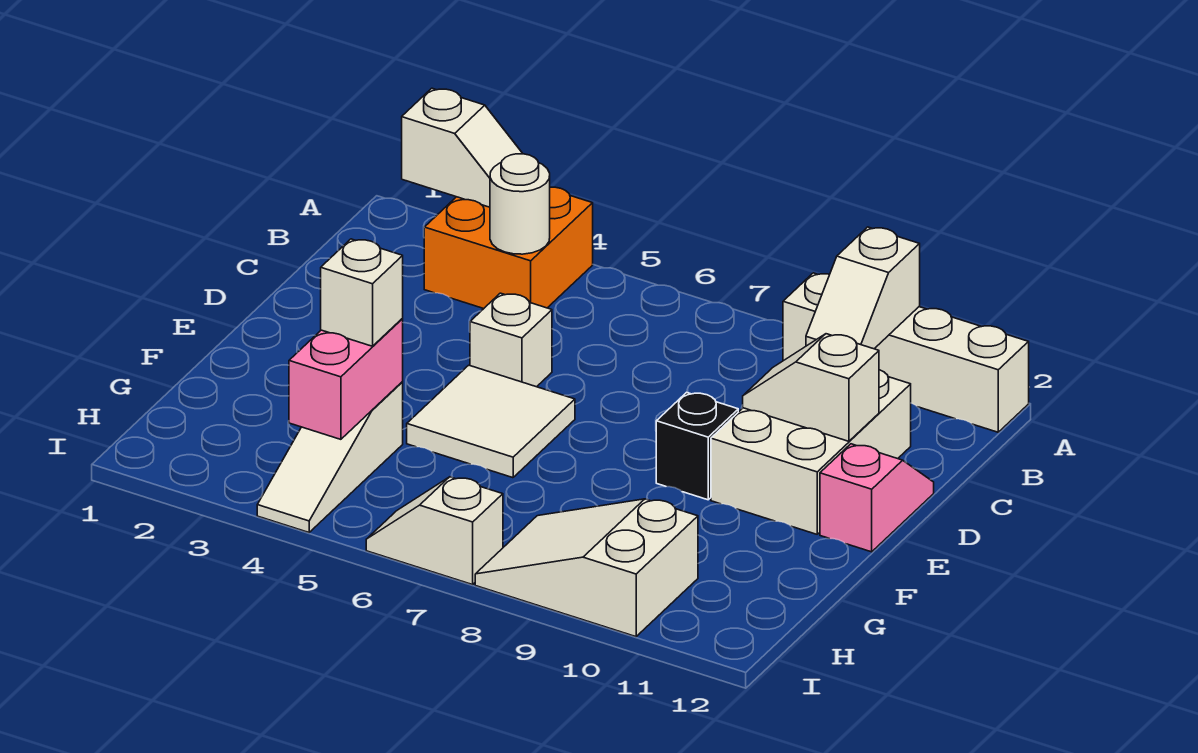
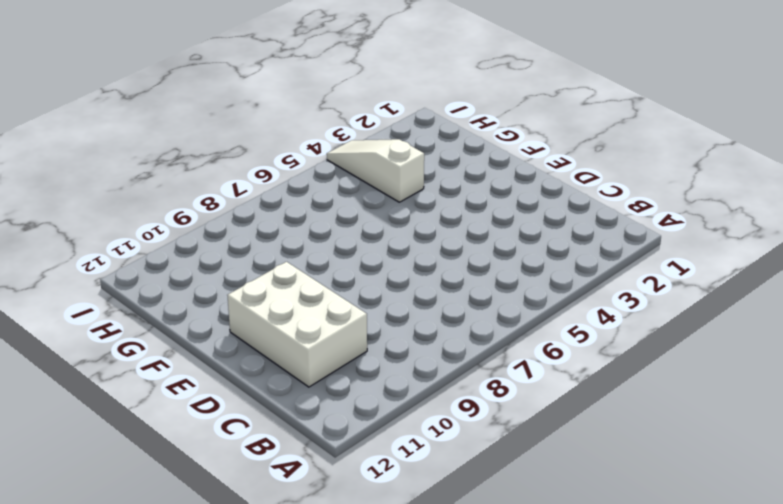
none -> orange brick A3:B4 level 1
none -> white brick A9:A12 level 1
none -> white brick D5 level 1

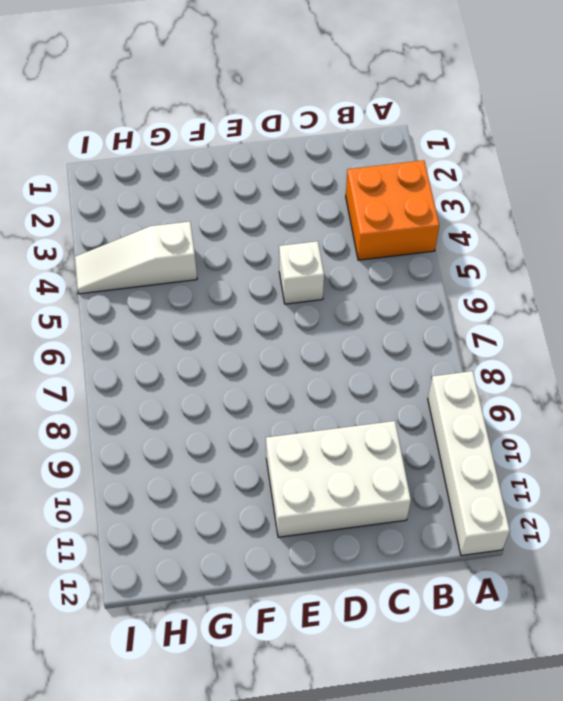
none -> pink slope D12:E12 level 1 top E
none -> white tile E5:F6 level 1
none -> black brick E9 level 1

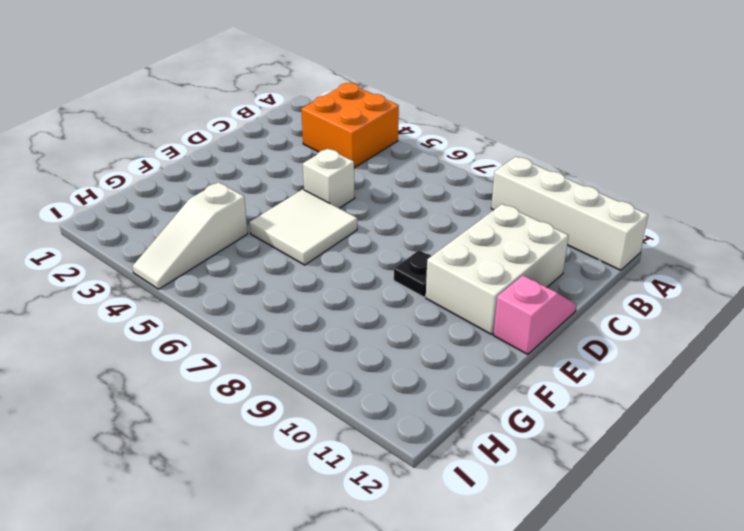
black plate E9 level 1 -> black brick E9 level 1
none -> white slope H8:I10 level 1 top 10
none -> white slope I6:I7 level 1 top 7
none -> white slope A2:A3 level 2 top 2

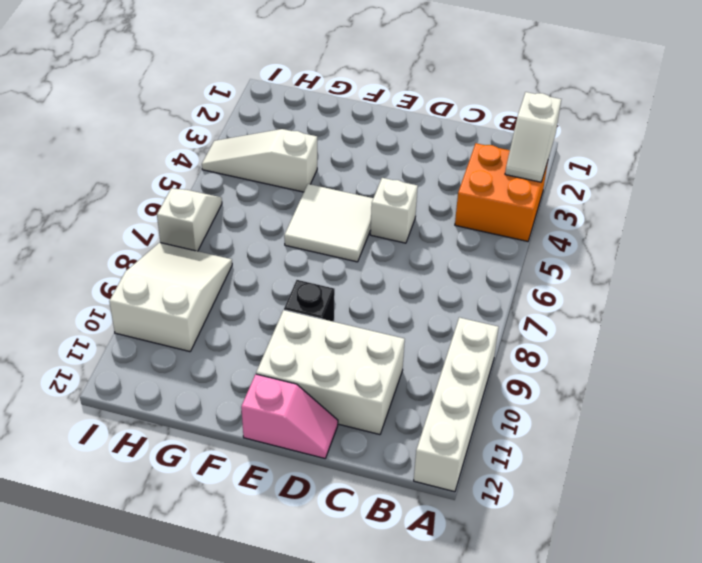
none -> white slope A10:B10 level 2 top A
none -> white round brick B4 level 2
none -> white slope D10:D11 level 2 top 11

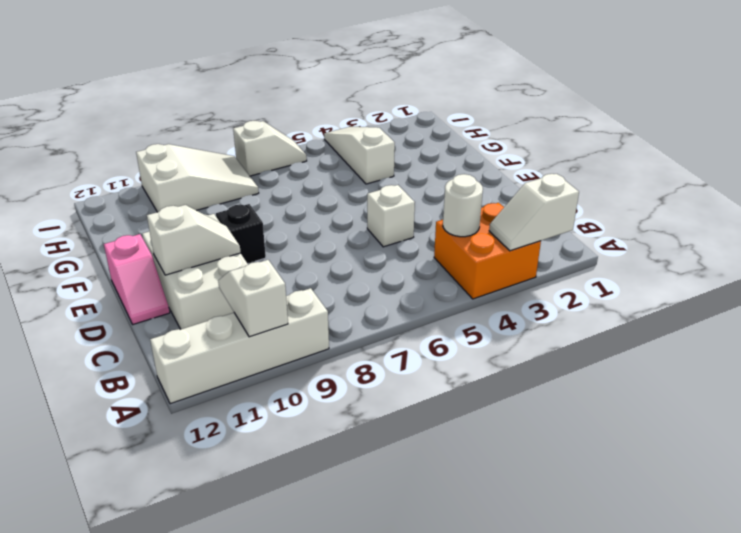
none -> white tile E5:F6 level 1
none -> pink brick G4:H4 level 2
none -> white brick G4 level 3

